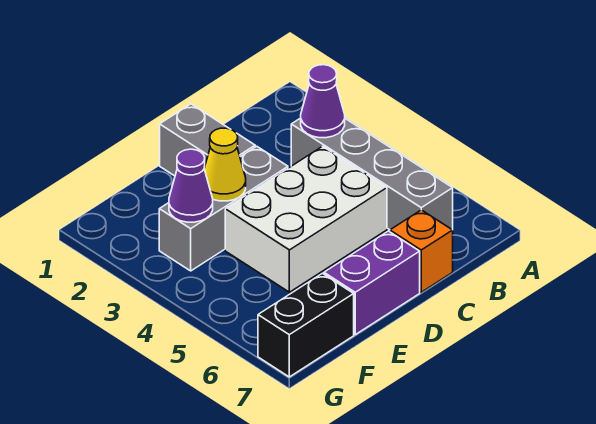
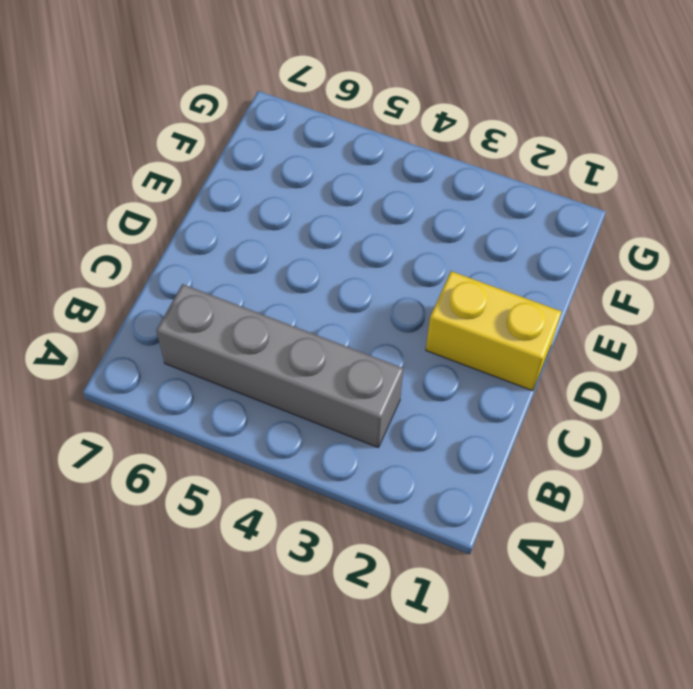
yellow brick D1:D2 level 1 -> grey brick D1:D2 level 1
none -> white brick C4:E5 level 1
none -> orange brick C7 level 1

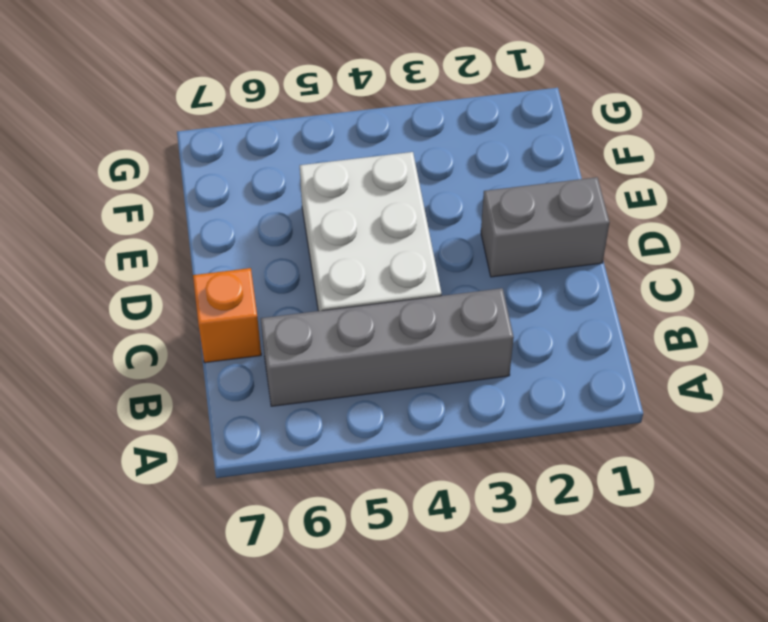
none -> grey brick D3:F3 level 1
none -> purple brick D7:E7 level 1

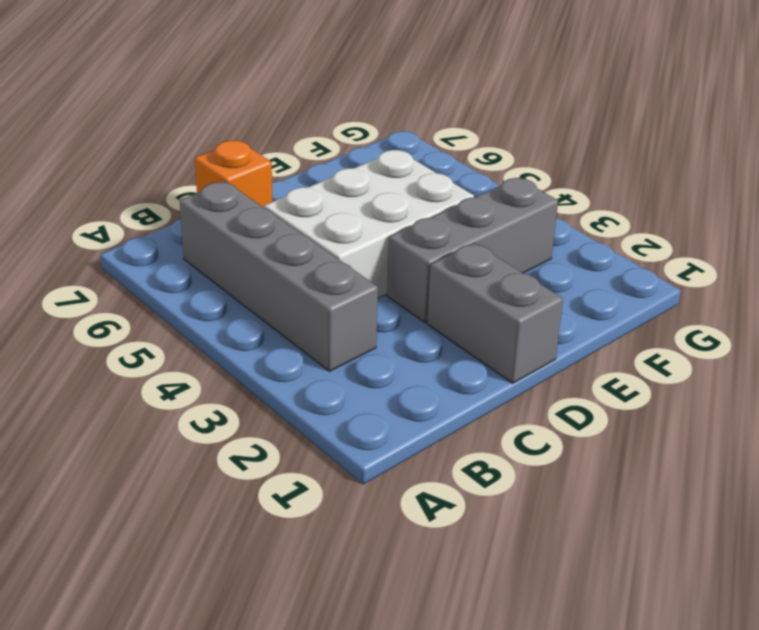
none -> purple brick D7:E7 level 1
none -> black brick F7:G7 level 1

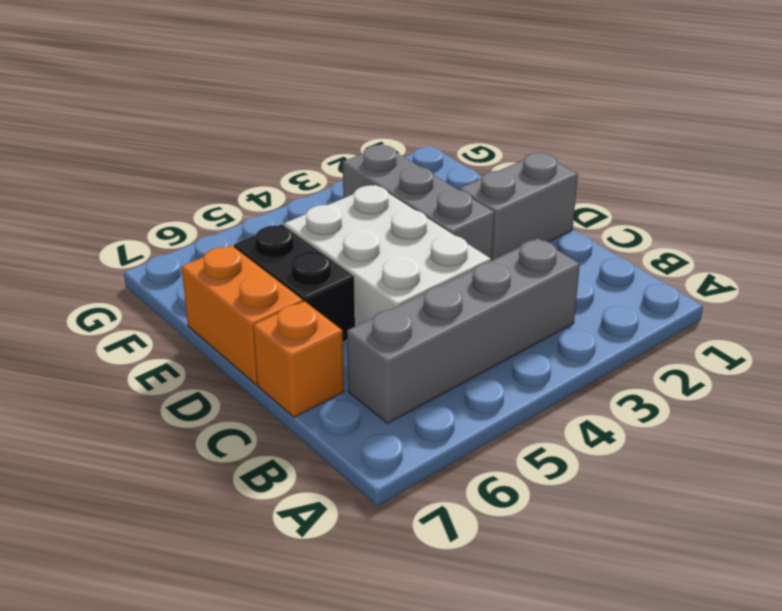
black brick D6:E6 level 1 -> black brick F7:G7 level 1
orange brick D7:E7 level 1 -> purple brick D7:E7 level 1
none -> purple cone B3 level 2
none -> yellow cone E3 level 2

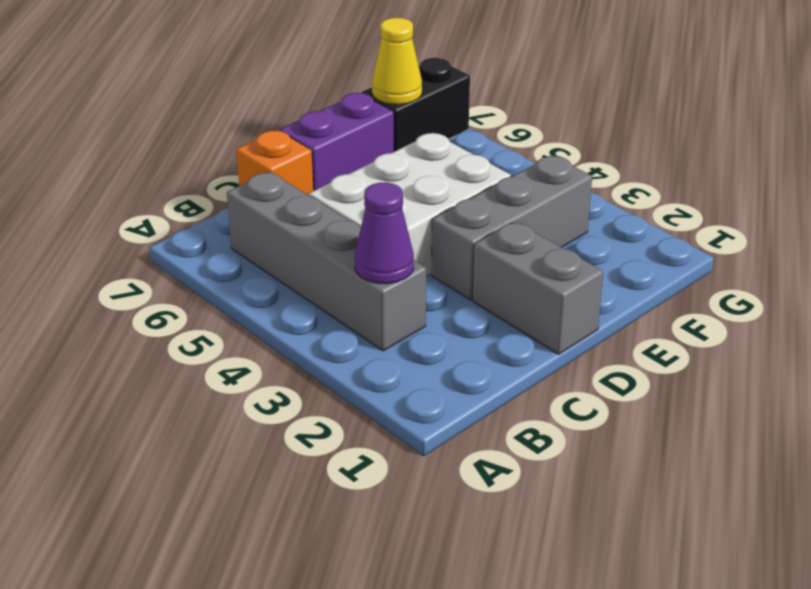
yellow cone F7 level 2 -> yellow cone E3 level 2
none -> purple cone F3 level 2

